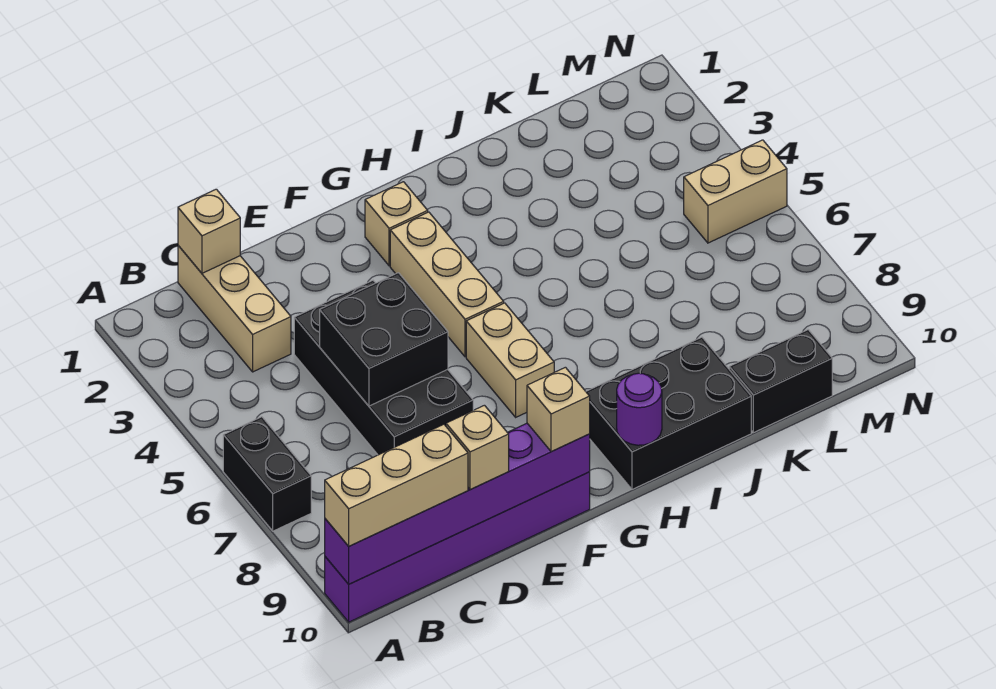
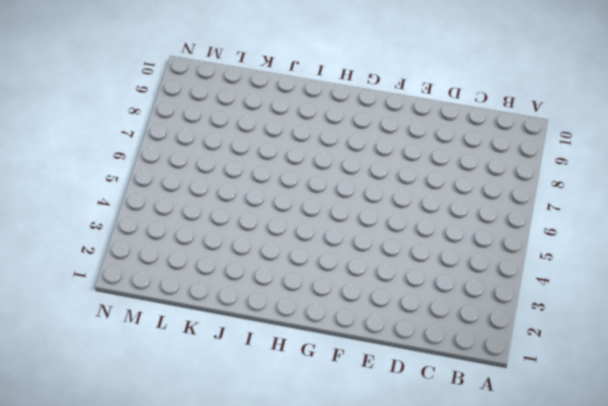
none -> black brick A6:A7 level 1
none -> purple brick A10:F10 level 1
none -> tan brick C1:C3 level 1

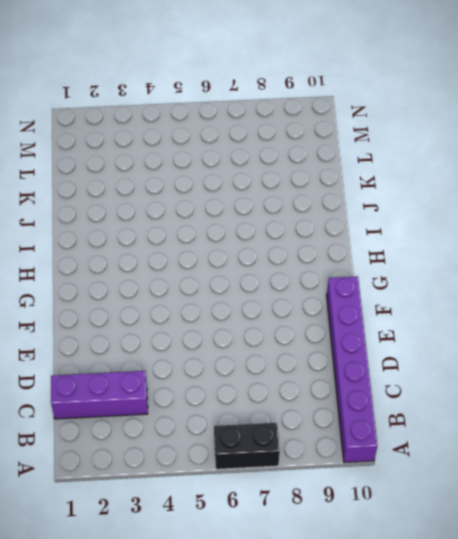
purple brick C1:C3 level 1 -> tan brick C1:C3 level 1
none -> black brick D4:E7 level 1
none -> tan brick G2 level 1
none -> tan brick G3:G5 level 1

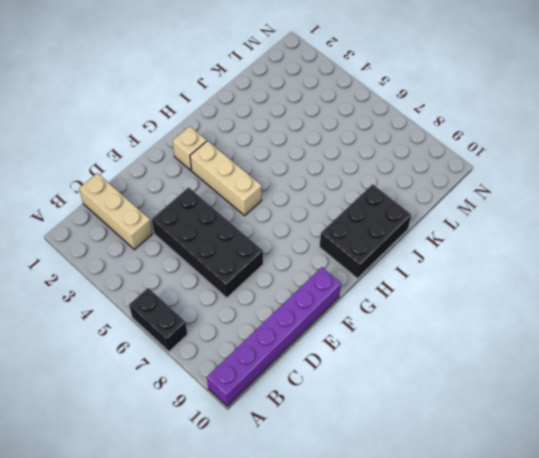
none -> tan brick G6:G7 level 1
none -> black brick K10:L10 level 1
none -> tan brick M5:N5 level 1

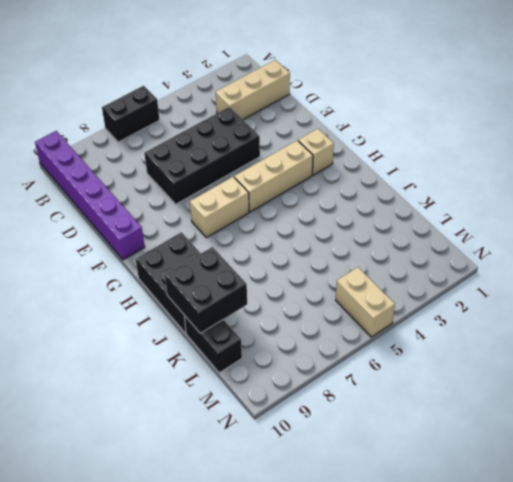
black brick J9:K10 level 2 -> black brick D5:E6 level 2
none -> purple brick A10:F10 level 2
none -> tan brick C1 level 2
none -> purple round brick H10 level 2

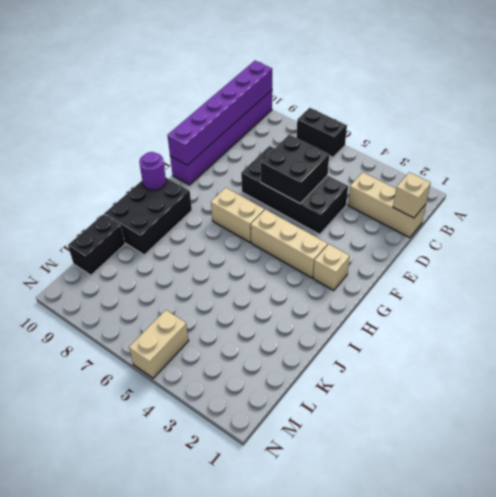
none -> tan brick A10:C10 level 3
none -> tan brick D10 level 3
none -> tan brick F10 level 3

